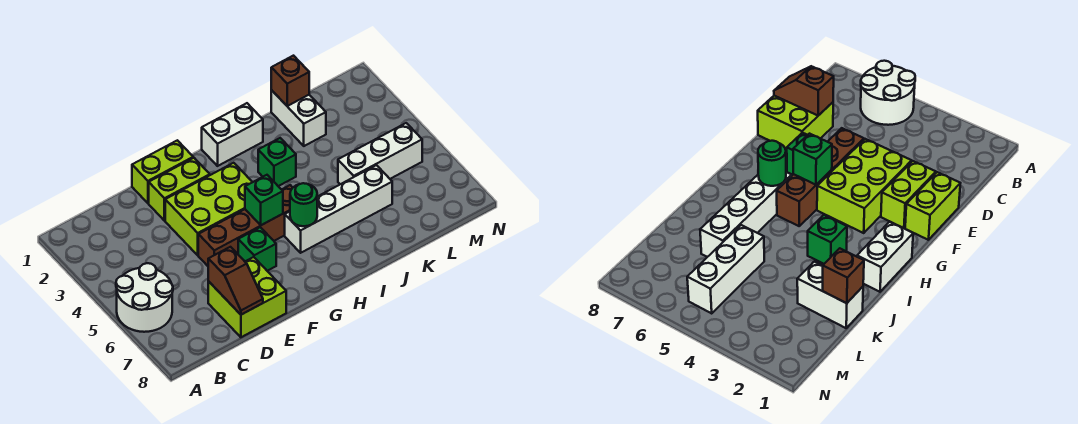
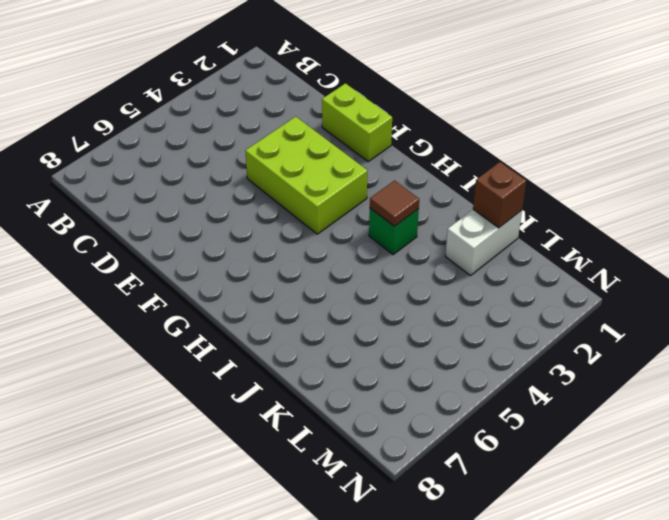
brown tile I3 level 2 -> none
none -> white round brick A5:B6 level 1
none -> lime brick D7:E8 level 1
none -> lime brick E2:F2 level 1

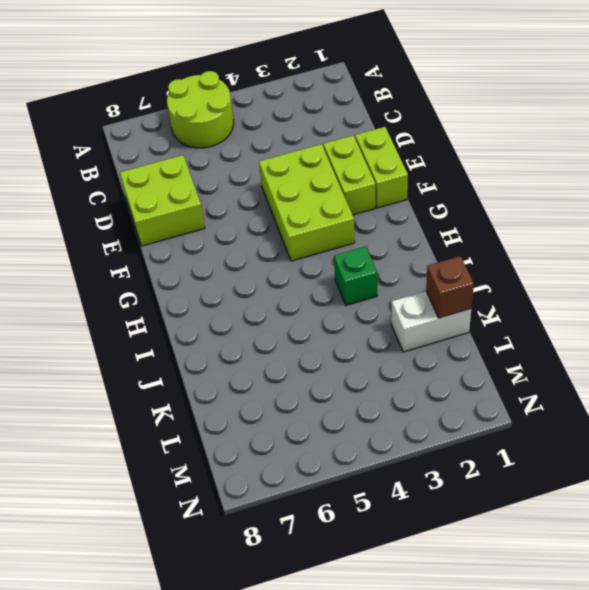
lime round brick A5:B6 level 1 -> white round brick A5:B6 level 1
none -> brown brick E5:H5 level 1
none -> green brick F6 level 1
none -> white brick H1:I1 level 1

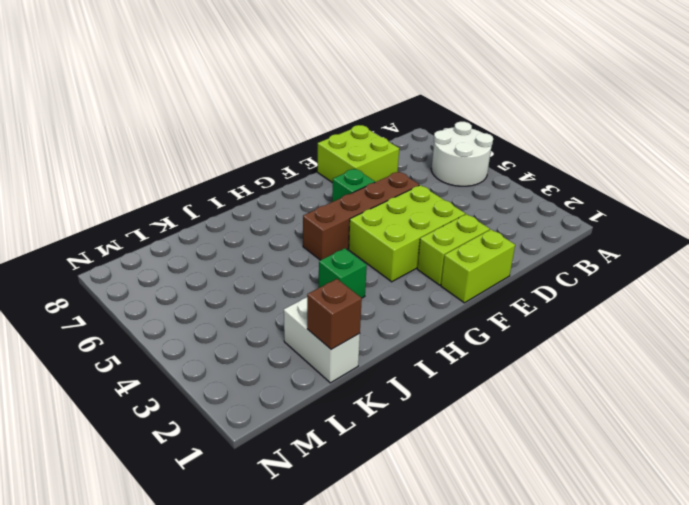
none -> white brick H1:I1 level 1
none -> white brick H6:K6 level 1
none -> white brick K5:M5 level 1

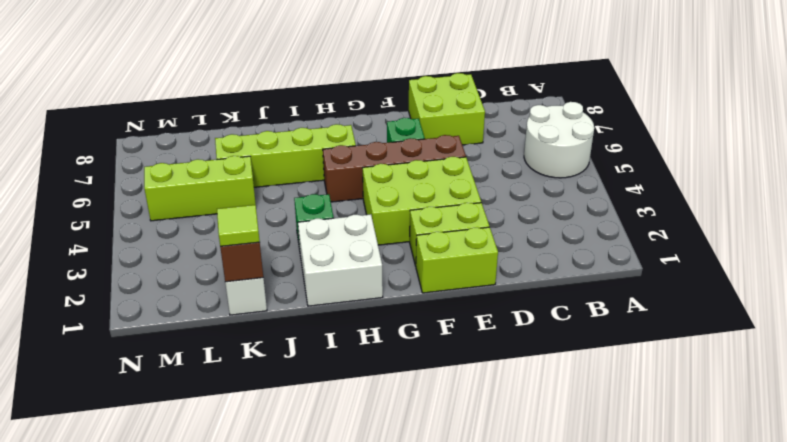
white brick H1:I2 level 1 -> white brick H1:I1 level 1
lime brick H6:K6 level 1 -> white brick H6:K6 level 1
lime tile K1 level 3 -> none
lime brick K5:M5 level 1 -> white brick K5:M5 level 1
none -> brown slope D7:D8 level 2 top 7
none -> green brick G5 level 2
none -> green round brick H6 level 2

